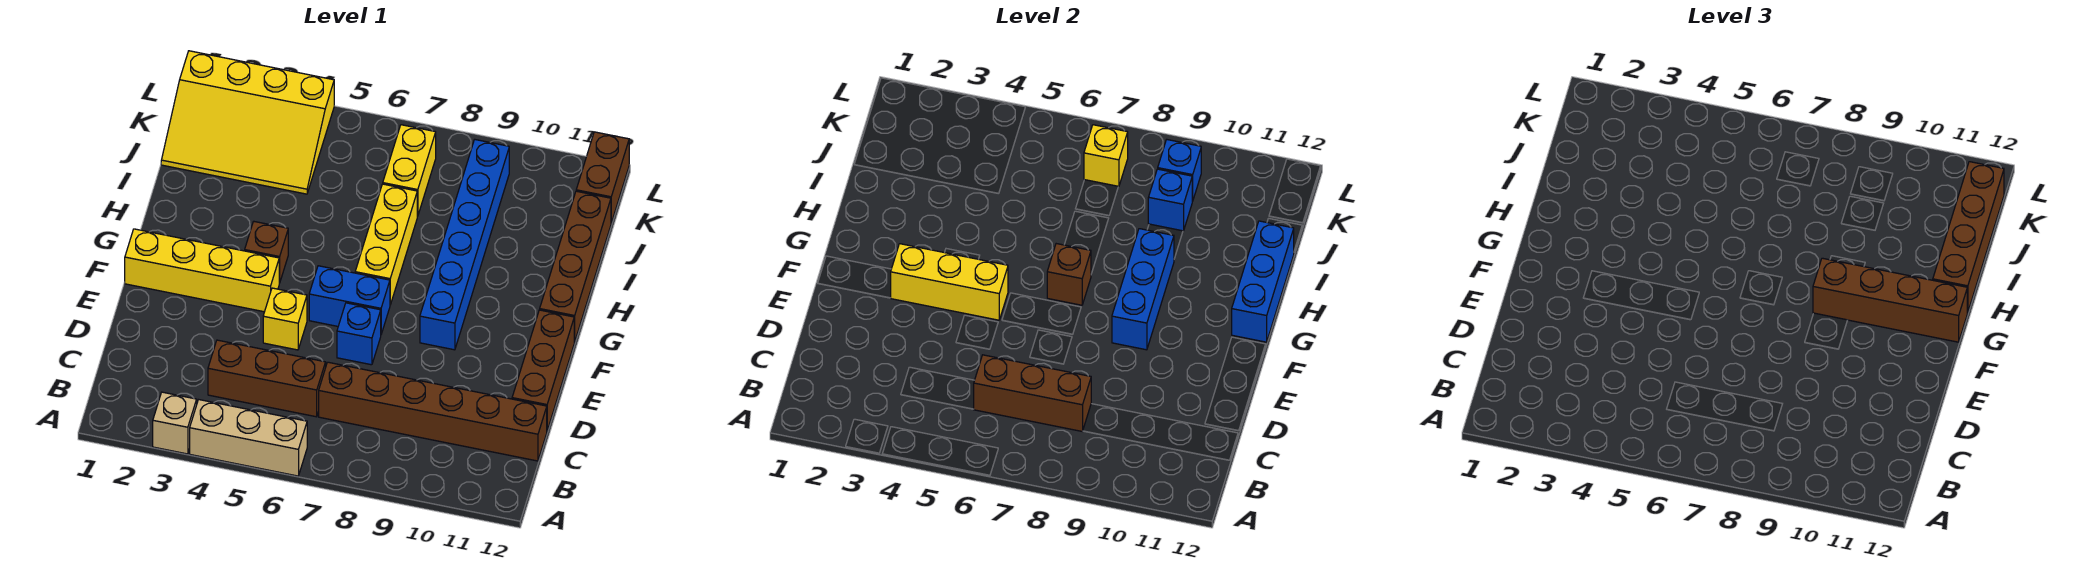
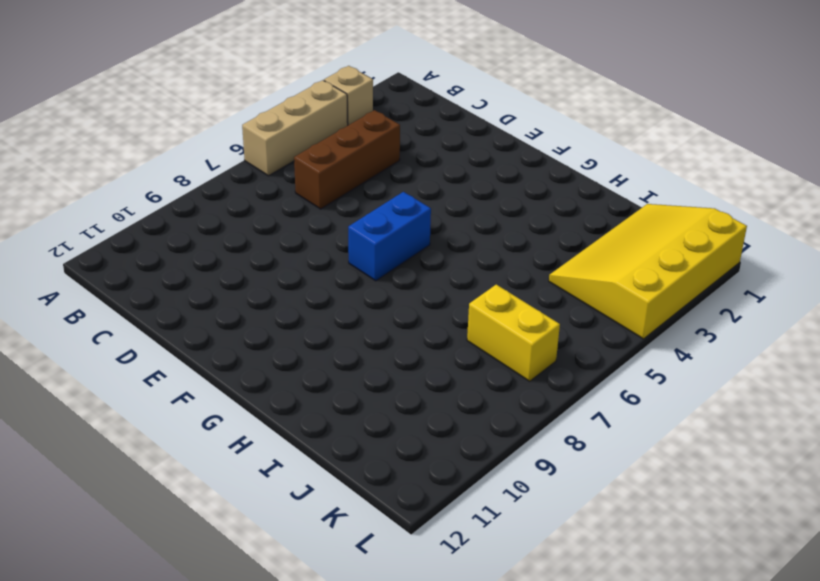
none -> brown brick C7:C12 level 1
none -> brown brick D12:F12 level 1
none -> yellow brick E5 level 1

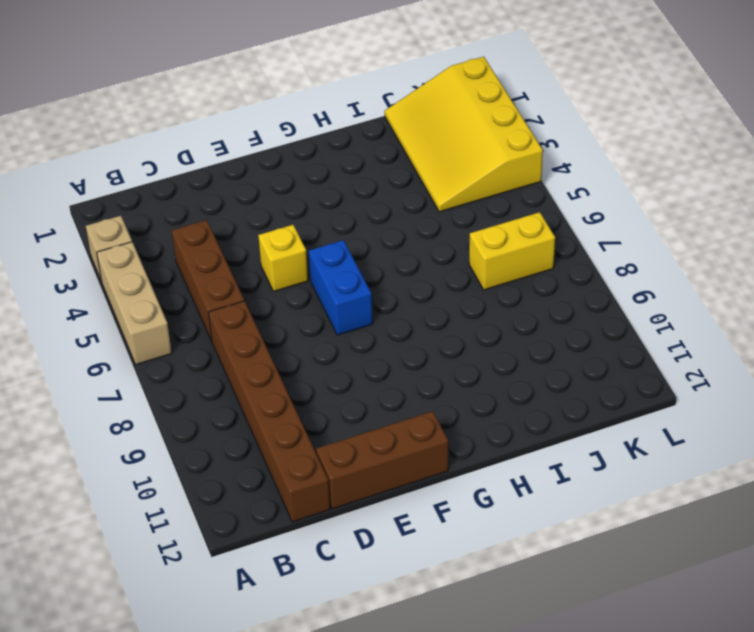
none -> blue brick E7 level 1
none -> yellow brick F1:F4 level 1
none -> blue brick F9:K9 level 1

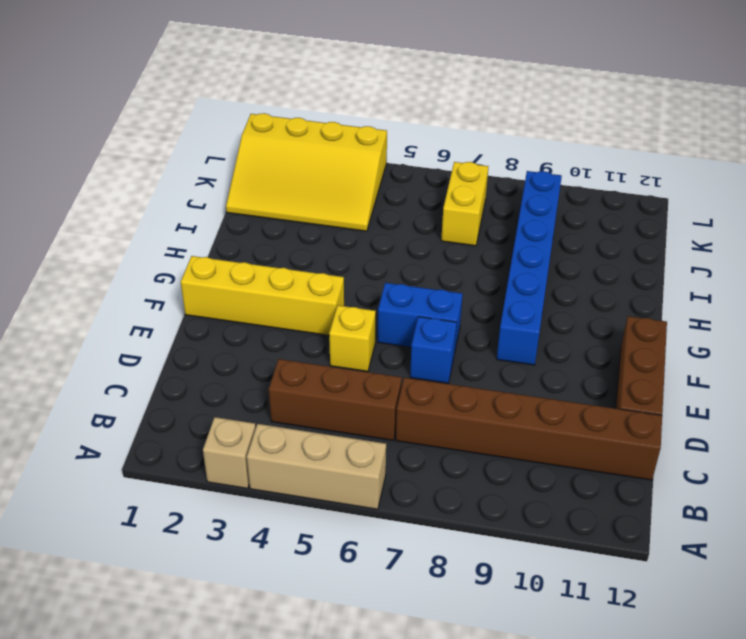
none -> brown brick G4 level 1
none -> yellow brick G7:I7 level 1
none -> brown brick G12:J12 level 1

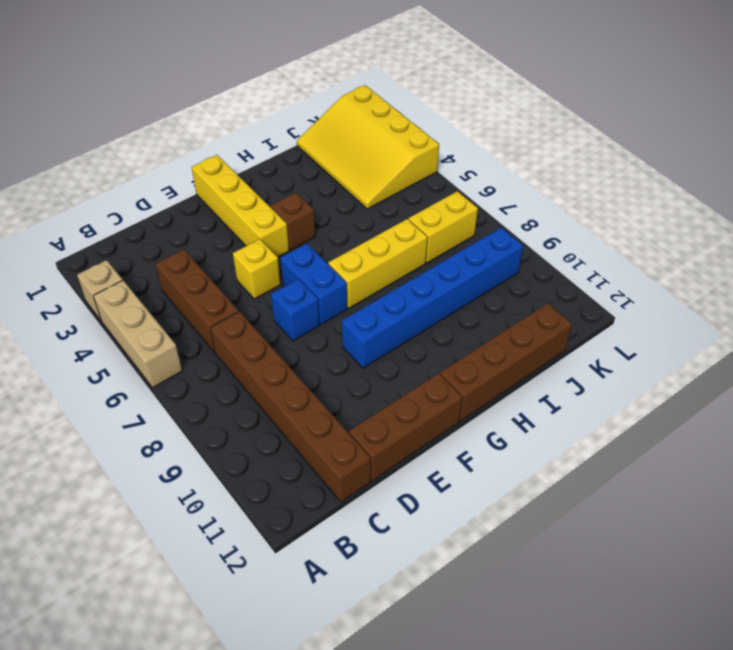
none -> brown brick K12:L12 level 1
none -> brown brick C6:C8 level 2
none -> yellow brick F3:F5 level 2

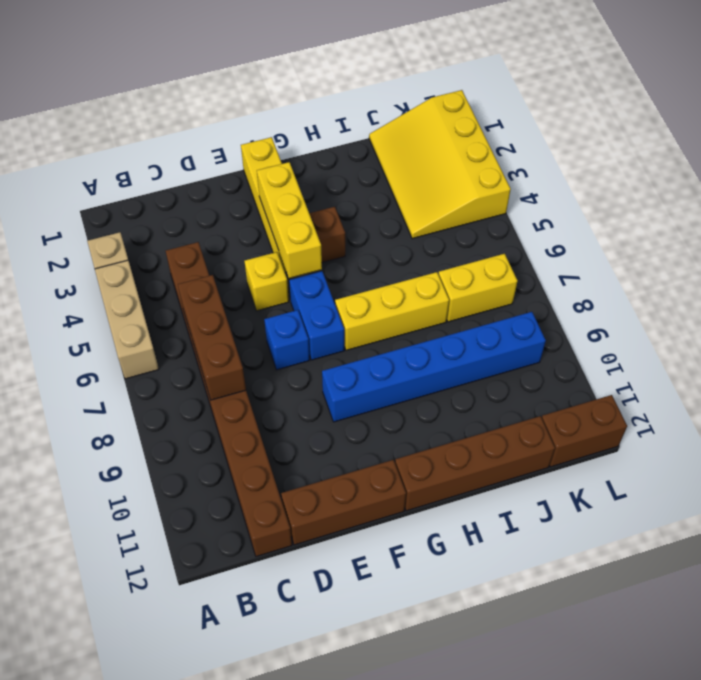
none -> blue brick F9:H9 level 2
none -> brown brick G7 level 2
none -> blue brick G12:I12 level 2

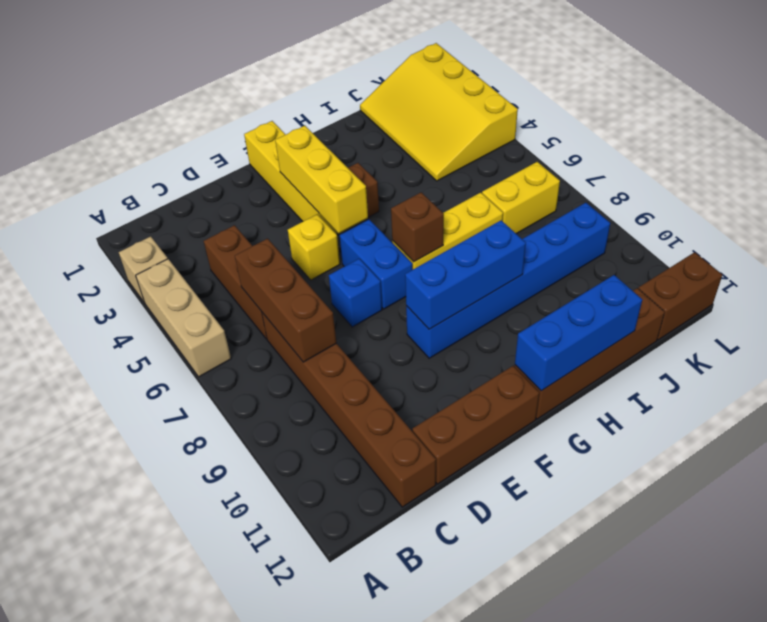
none -> blue brick J9 level 2
none -> yellow brick K7 level 2
none -> blue brick K9 level 2

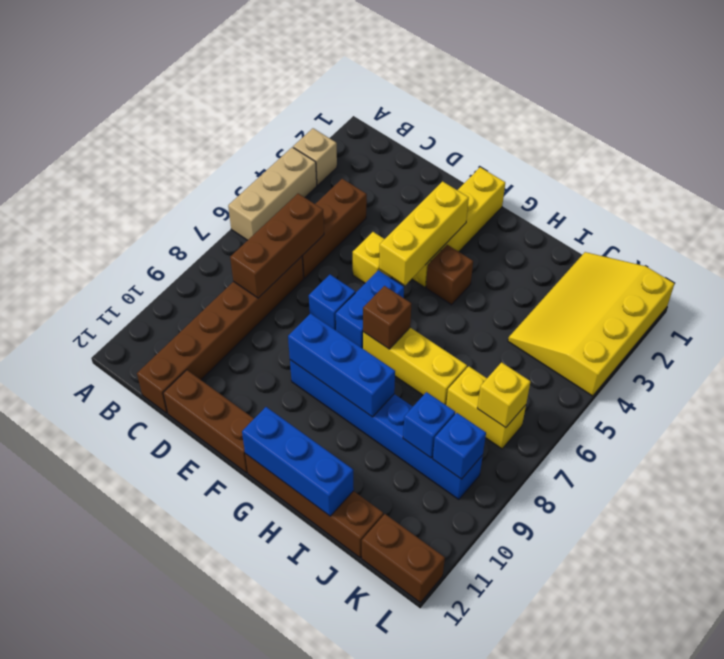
none -> brown brick G9:G12 level 3
none -> brown brick H12:K12 level 3

